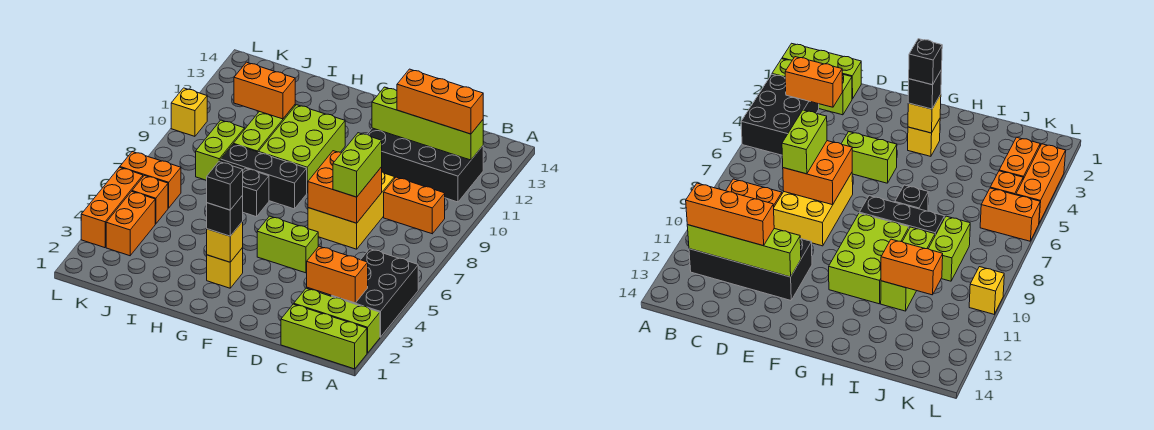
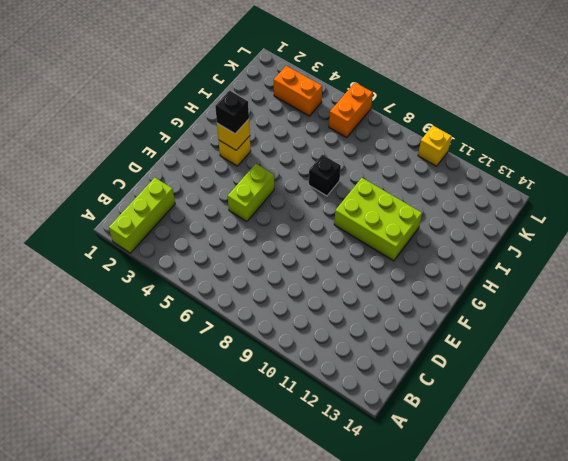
none -> lime brick A1:C1 level 1
none -> black brick A3:B5 level 1
none -> orange brick B9:C9 level 1

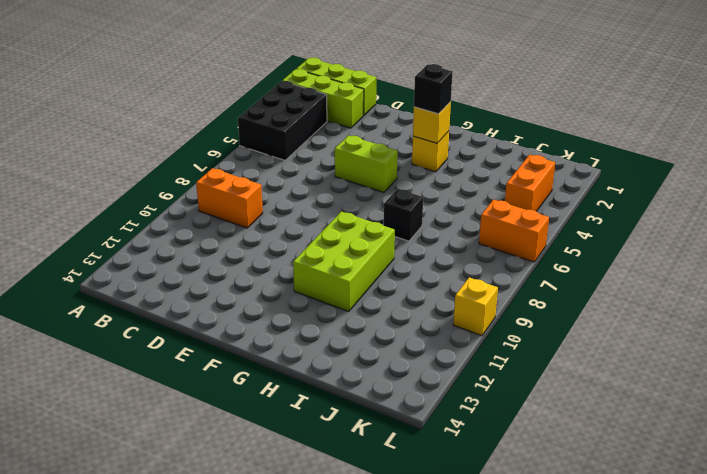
none -> black brick B11:E12 level 1
none -> yellow brick D7:E9 level 1
none -> black brick G8:I8 level 1

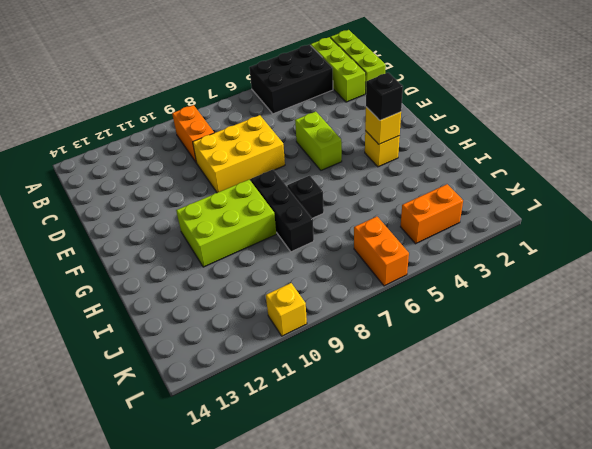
none -> black brick B11:E12 level 1
none -> lime brick I9:I11 level 1
none -> lime brick J8:J9 level 1

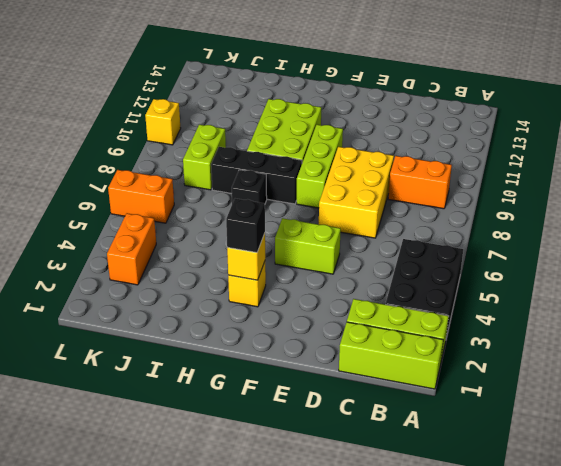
lime brick F8:F10 level 1 -> lime brick I9:I11 level 1
none -> black brick B11:E12 level 1
none -> orange brick K5 level 1
none -> orange brick L3:L5 level 1

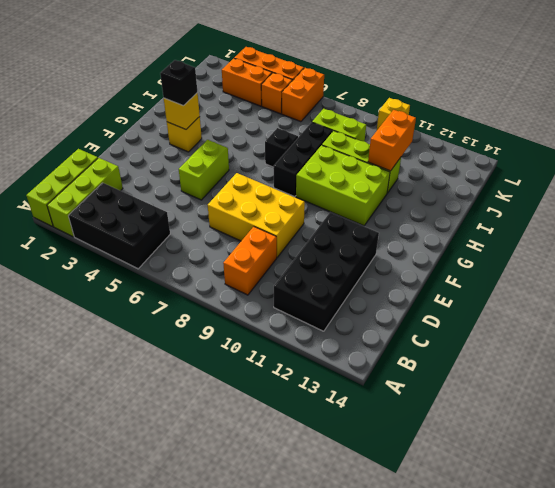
none -> orange brick B3:C3 level 2
none -> lime brick B12:E12 level 2
none -> orange brick D7:E8 level 2

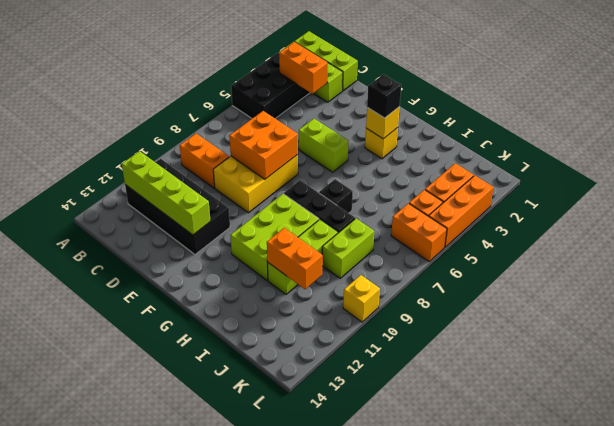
none -> orange brick B12:D12 level 3
none -> lime brick D7:D8 level 3
none -> black brick G3 level 4

